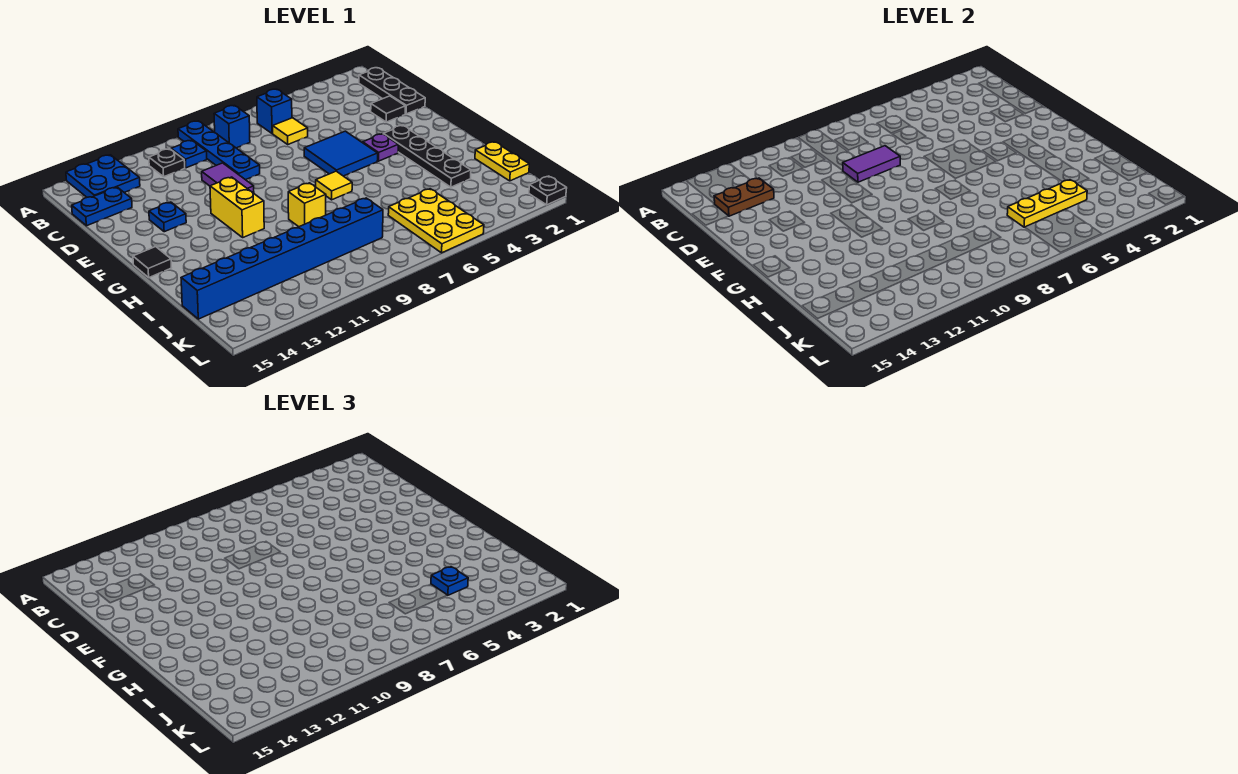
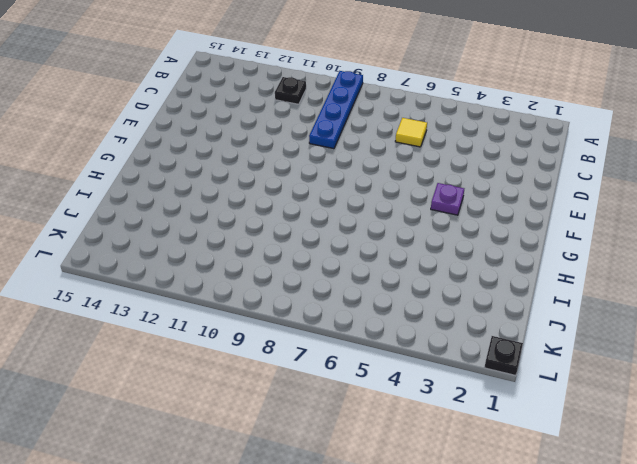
none -> blue plate A13:B14 level 1
none -> black plate B1:D1 level 1
none -> blue brick B6 level 1

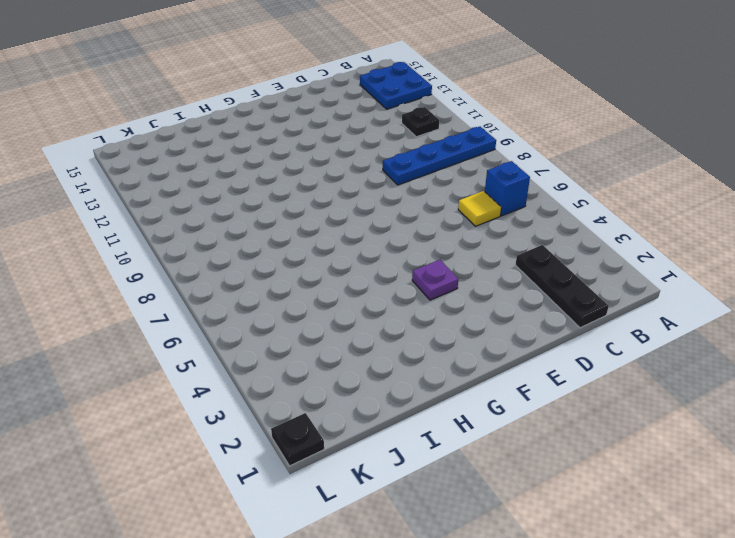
black plate C1:C3 level 1 -> black plate B1:D1 level 1
none -> blue brick B8 level 1
none -> blue plate B10 level 1
none -> blue plate C14:C15 level 1

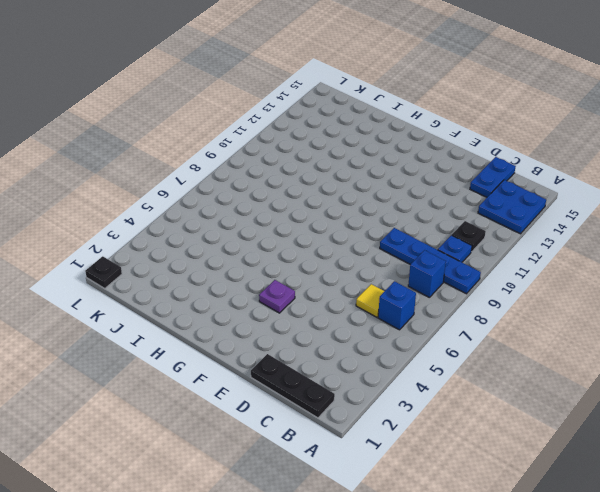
none -> black tile D2 level 1
none -> purple tile D10:E10 level 1
none -> blue tile E5:F6 level 1

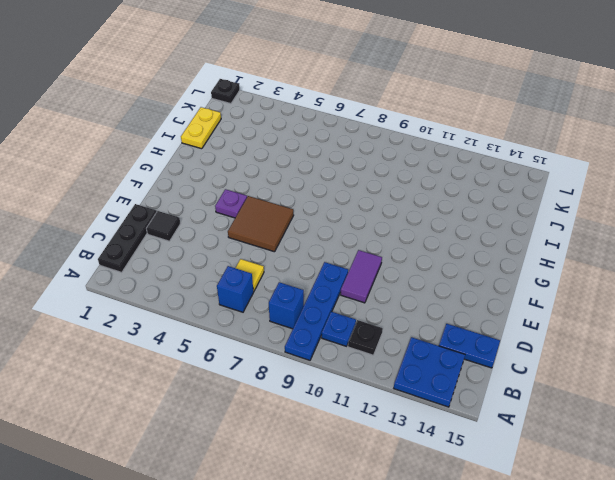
brown tile E5:F6 level 1 -> blue tile E5:F6 level 1
none -> blue plate E13 level 1
none -> black plate F3:I3 level 1
none -> yellow brick F11:G11 level 1

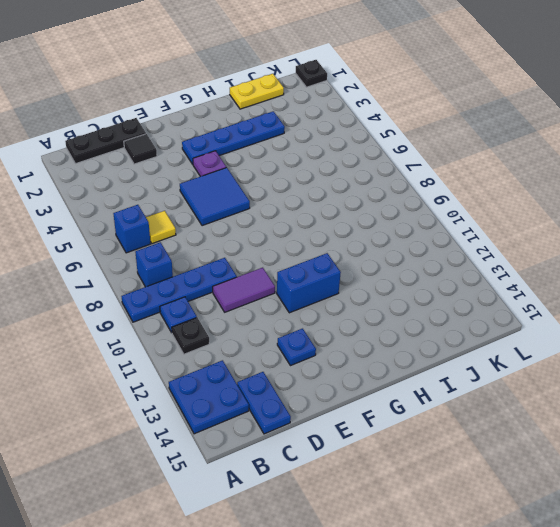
blue plate F3:I3 level 1 -> black plate F3:I3 level 1
blue brick F11:G11 level 1 -> yellow brick F11:G11 level 1
none -> yellow tile G7 level 1
none -> black tile G15 level 1
none -> yellow brick H9 level 1

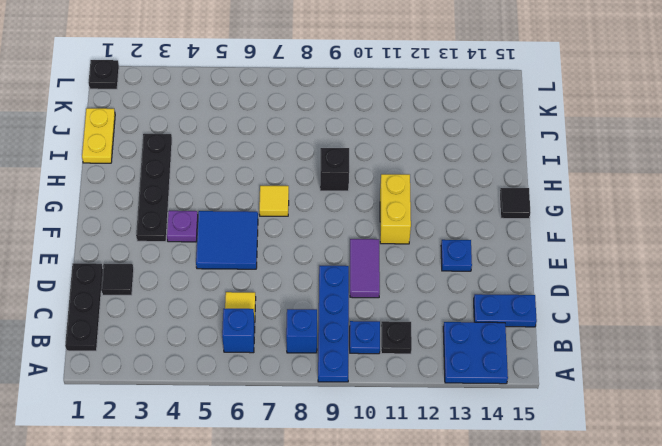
black brick H9 level 1 -> yellow brick H9 level 1
none -> yellow plate J5:L6 level 1
none -> blue brick J8:J15 level 1
none -> brown plate C13:C14 level 2

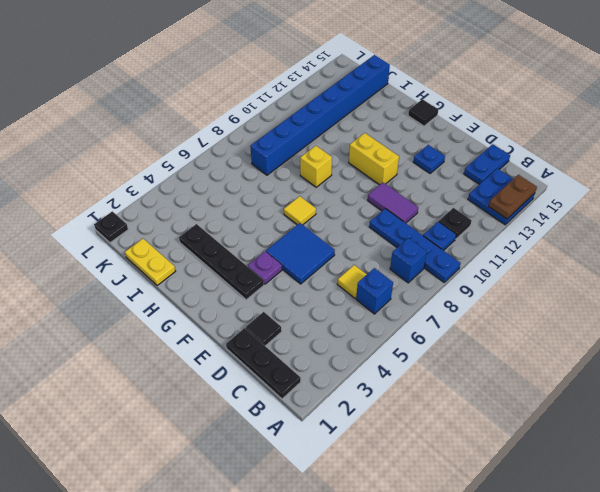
brown plate A13:A14 level 2 -> brown plate C13:C14 level 2
none -> yellow plate J5:L6 level 1
none -> purple tile D8:D9 level 2
none -> yellow plate J4:J6 level 2

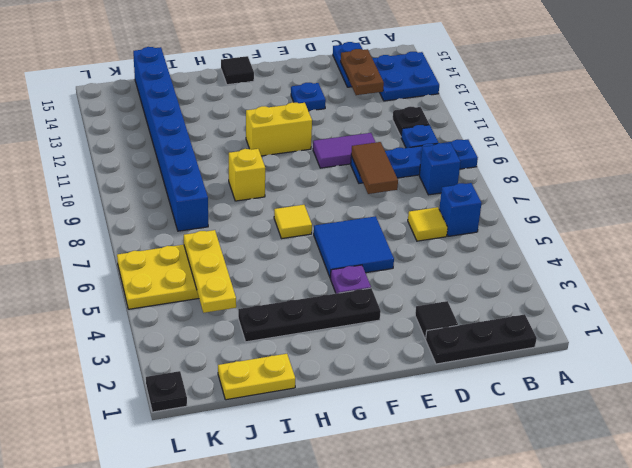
brown tile D8:D9 level 2 -> purple tile D8:D9 level 2
none -> blue plate J4 level 3

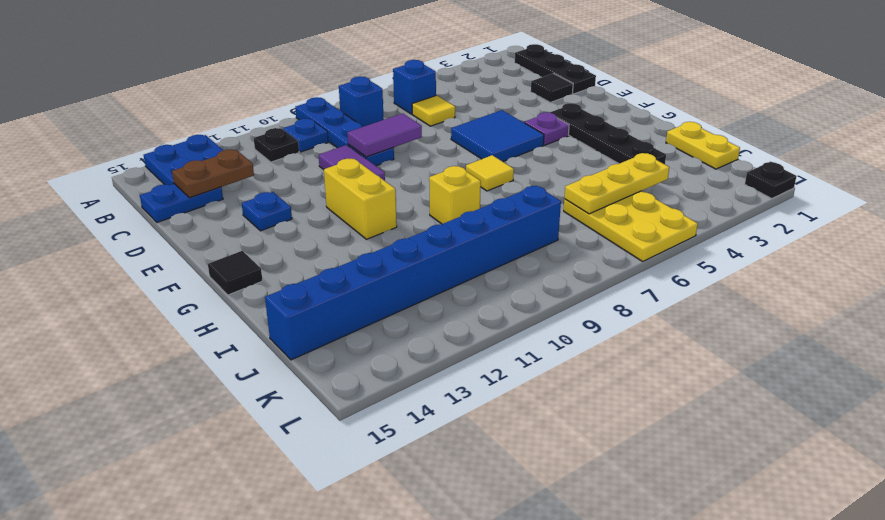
none -> blue plate J4 level 3

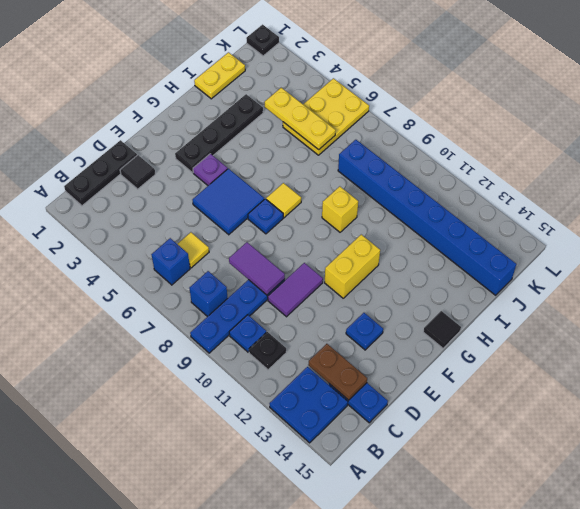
blue plate F7 level 1 -> blue plate J4 level 3

